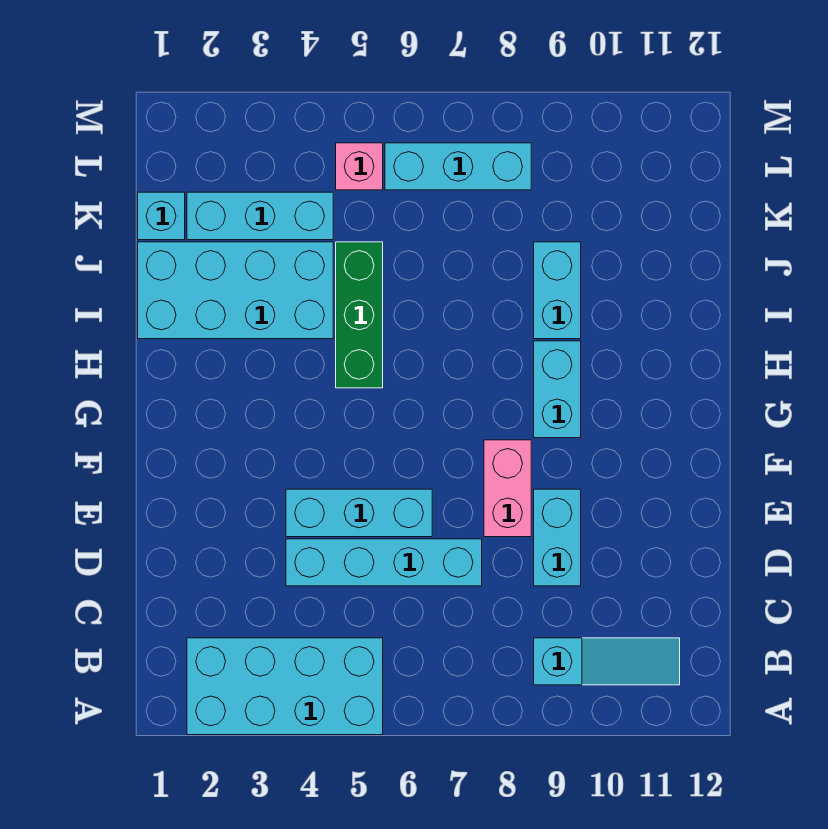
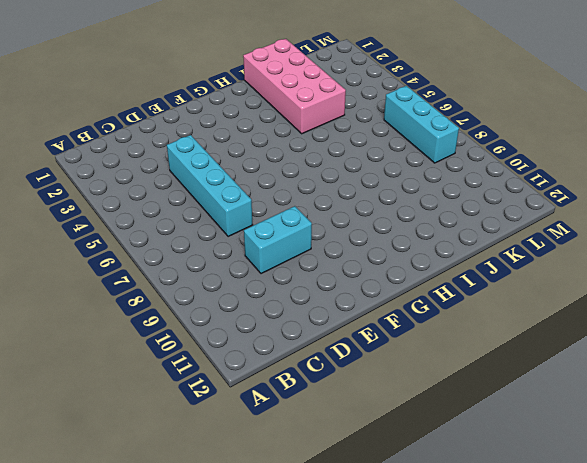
pink brick I1:J4 level 1 -> cyan brick I1:J4 level 1
none -> cyan brick A2:B5 level 1
none -> cyan slope B9:B11 level 1 top 9
none -> cyan brick E4:E6 level 1

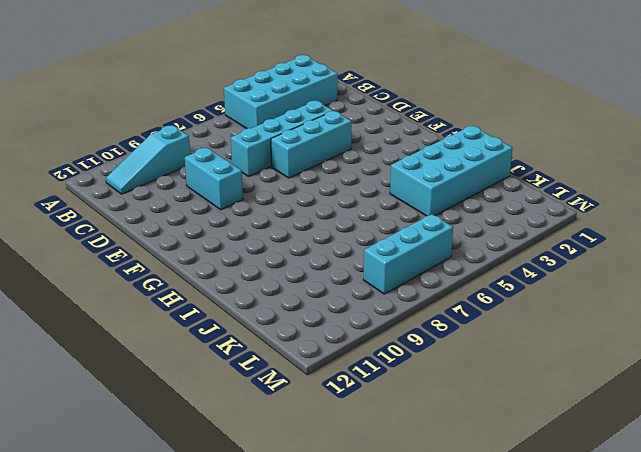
none -> pink brick E8:F8 level 1
none -> cyan brick G9:H9 level 1
none -> green brick H5:J5 level 1

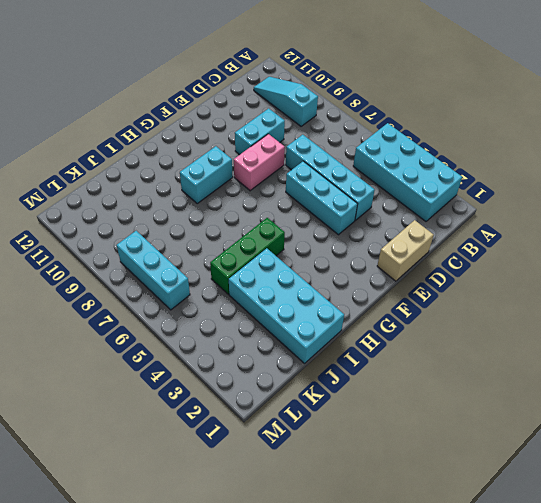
tan brick D1:E1 level 1 -> none
none -> cyan brick I9:J9 level 1
none -> cyan brick K1 level 1
none -> cyan brick K2:K4 level 1

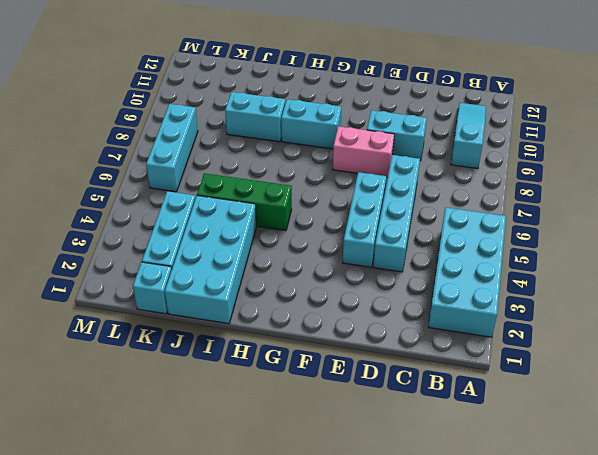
none -> pink brick L5 level 1

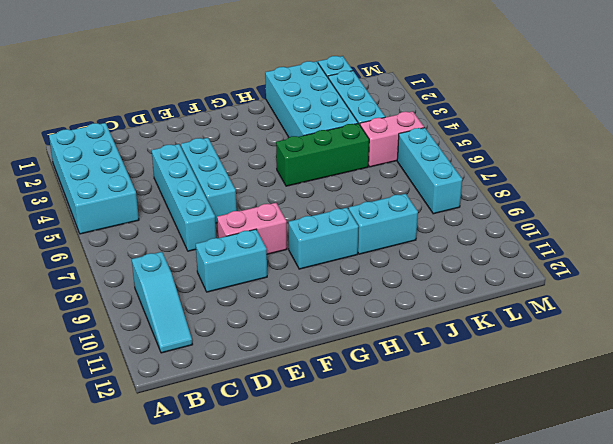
pink brick K5:L5 level 1 -> pink brick L5 level 1

